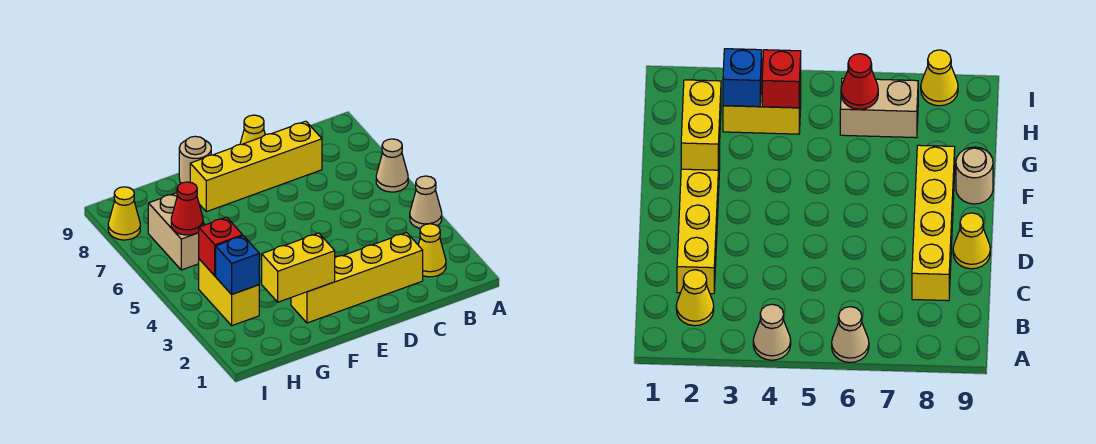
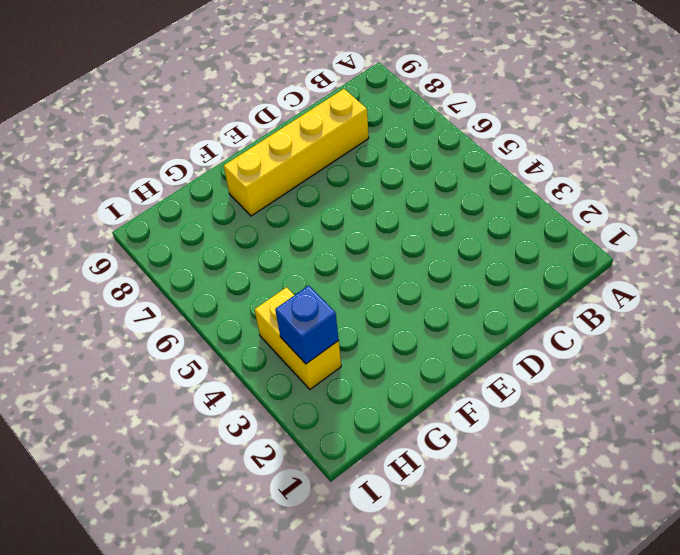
none -> tan cone A4 level 1
none -> tan cone A6 level 1
none -> yellow cone B2 level 1

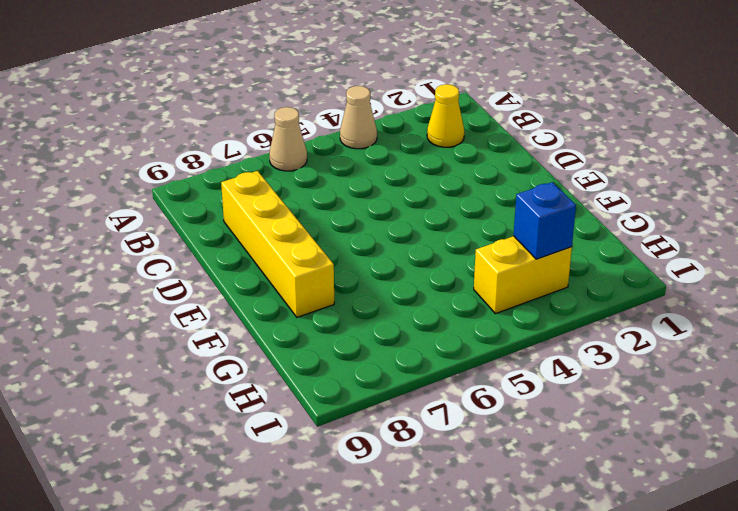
none -> yellow brick C2:F2 level 1
none -> yellow cone D9 level 1
none -> tan round brick F9 level 1

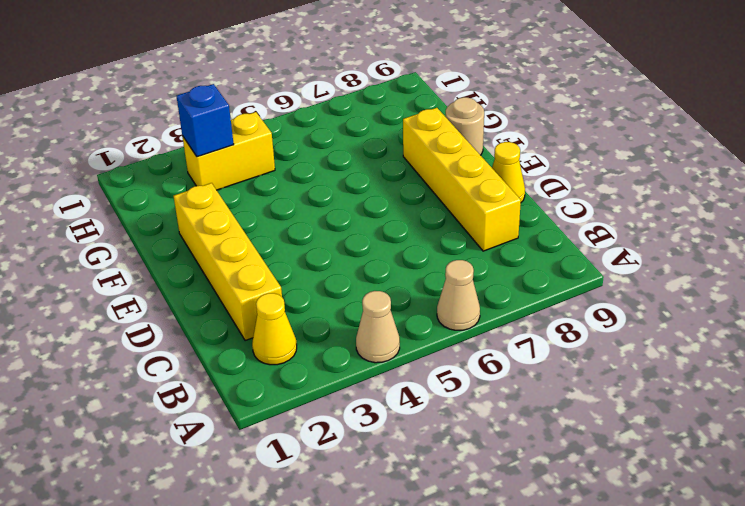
none -> tan brick H6:H7 level 1
none -> yellow cone I8 level 1
none -> yellow brick F2:G2 level 2

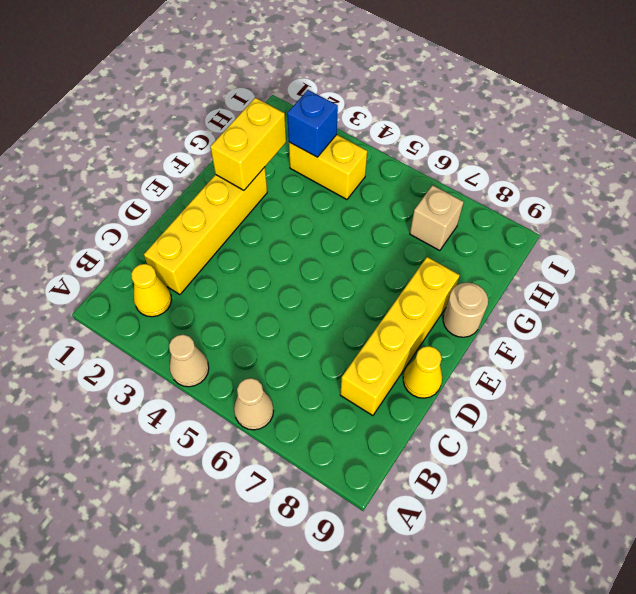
tan brick H7 level 1 -> tan brick H6:H7 level 1
none -> yellow cone I8 level 1
none -> red brick H4 level 2
none -> red cone H6 level 2

